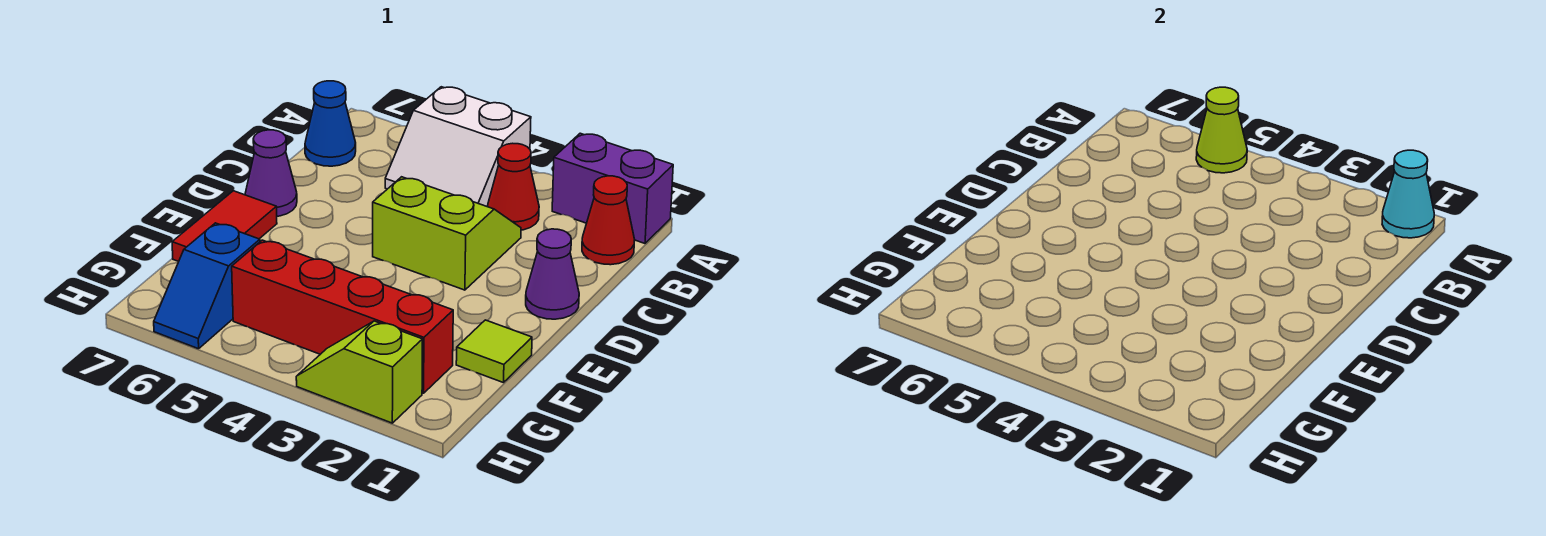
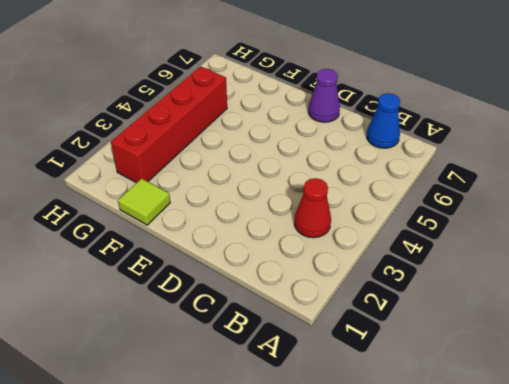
none -> purple brick A1:A2 level 1
none -> white slope A4:B5 level 1 top A
none -> red cone B1 level 1

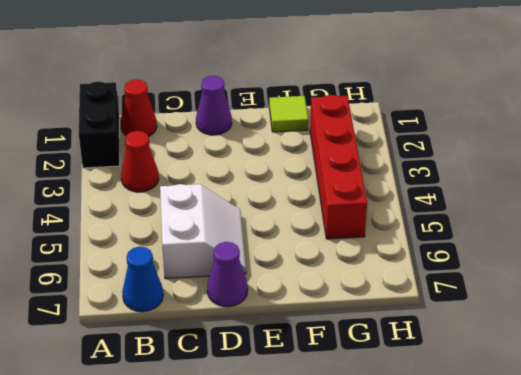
black brick A1:A2 level 1 -> purple brick A1:A2 level 1
white slope C5:D6 level 1 top C -> white slope A4:B5 level 1 top A
none -> lime slope C3:D4 level 1 top D
none -> red tile E7:F7 level 1
none -> blue slope G6:H6 level 1 top G

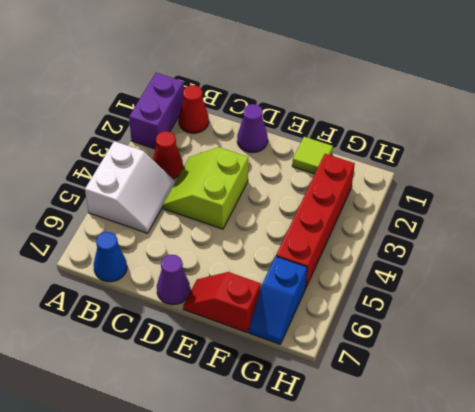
red slope E7:F7 level 1 top F -> red tile E7:F7 level 1
blue slope G6:G7 level 1 top 6 -> blue slope G6:H6 level 1 top G
none -> lime slope H2:H3 level 1 top 2
none -> cyan cone A1 level 2
none -> lime cone A5 level 2

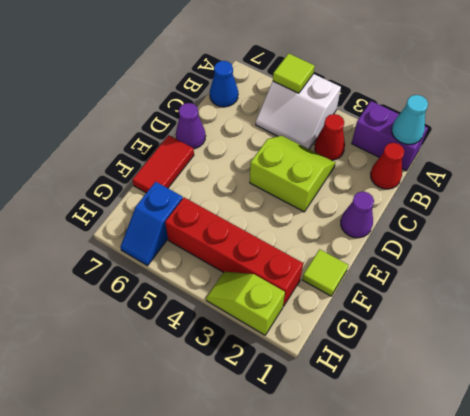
lime tile A5 level 2 -> lime cone A5 level 2

